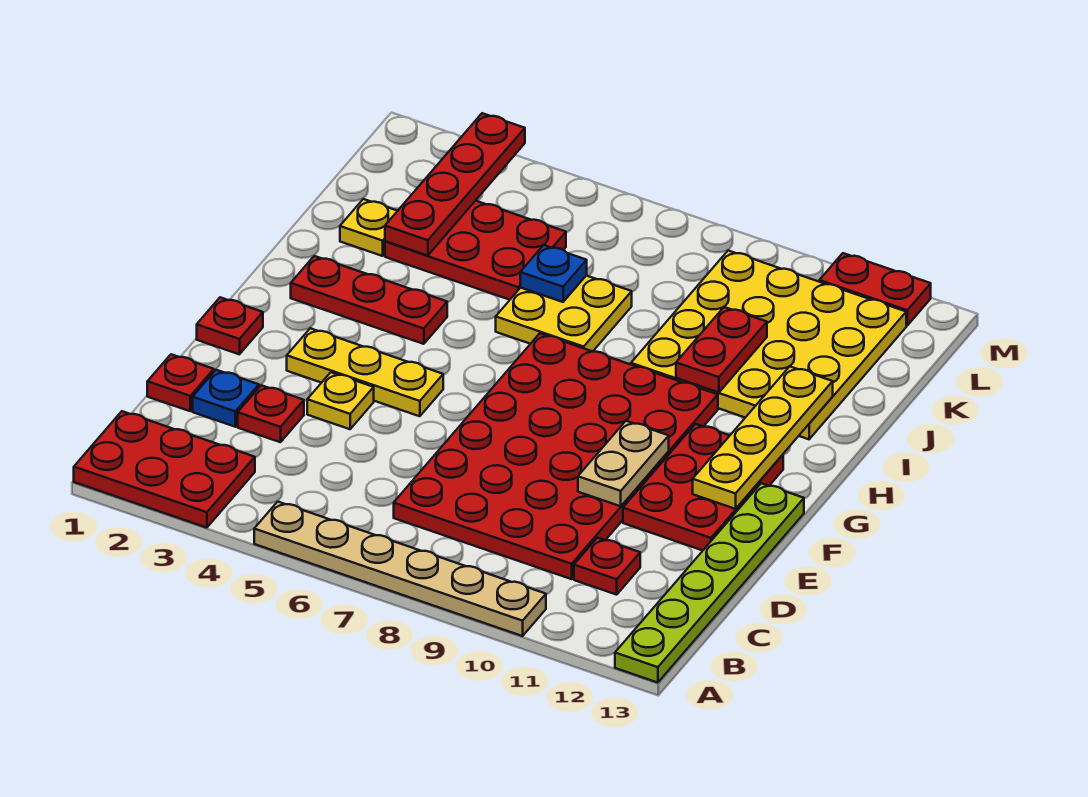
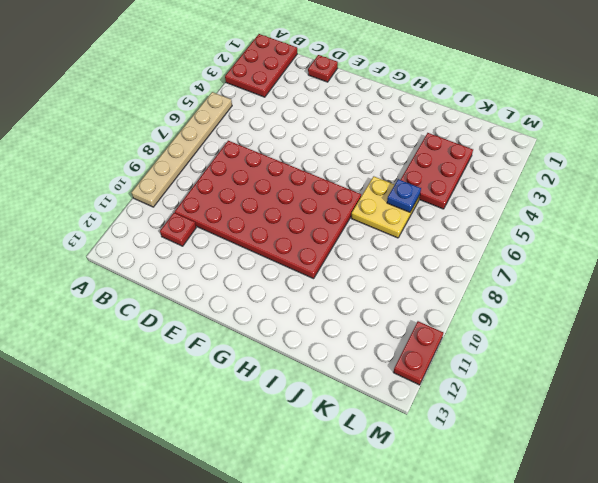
none -> lime plate A13:F13 level 1
none -> blue plate D2 level 1
none -> red plate D3 level 1

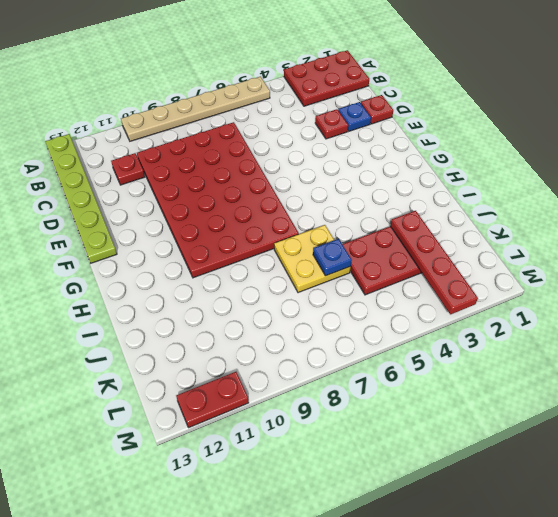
none -> yellow plate E4 level 1
none -> red plate E11:G12 level 1
none -> red plate F1 level 1

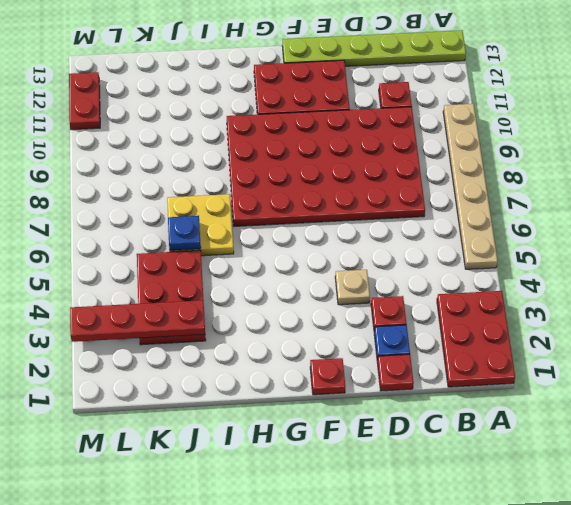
tan plate E4 level 1 -> yellow plate E4 level 1
none -> yellow plate F3:F5 level 1
none -> red plate H2:H4 level 1
none -> yellow plate I9:L12 level 1

